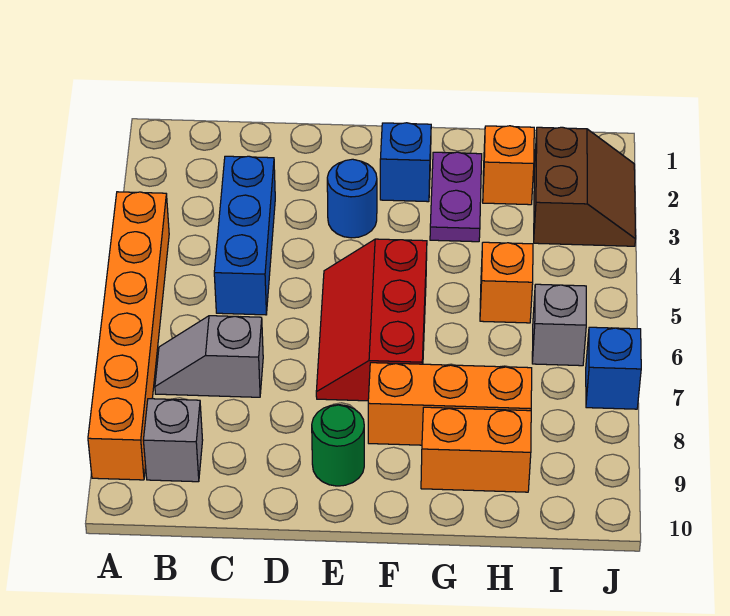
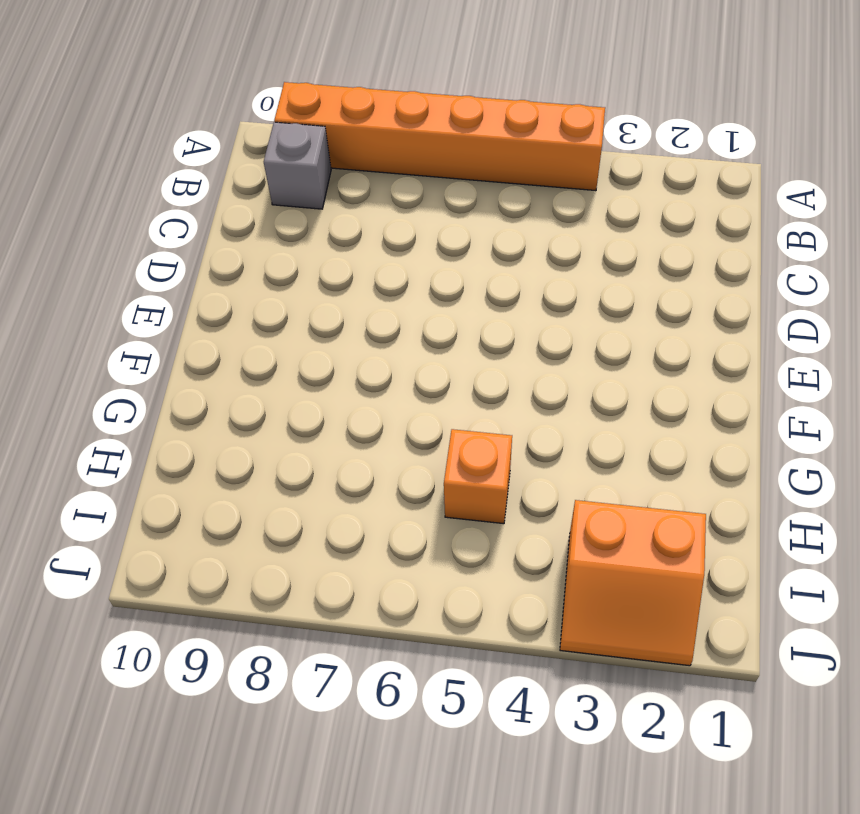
orange slope I2:J3 level 1 top I -> brown slope I2:J3 level 1 top I
none -> grey slope B7:C7 level 1 top C
none -> blue brick C3:C5 level 1
none -> blue round brick E3 level 1

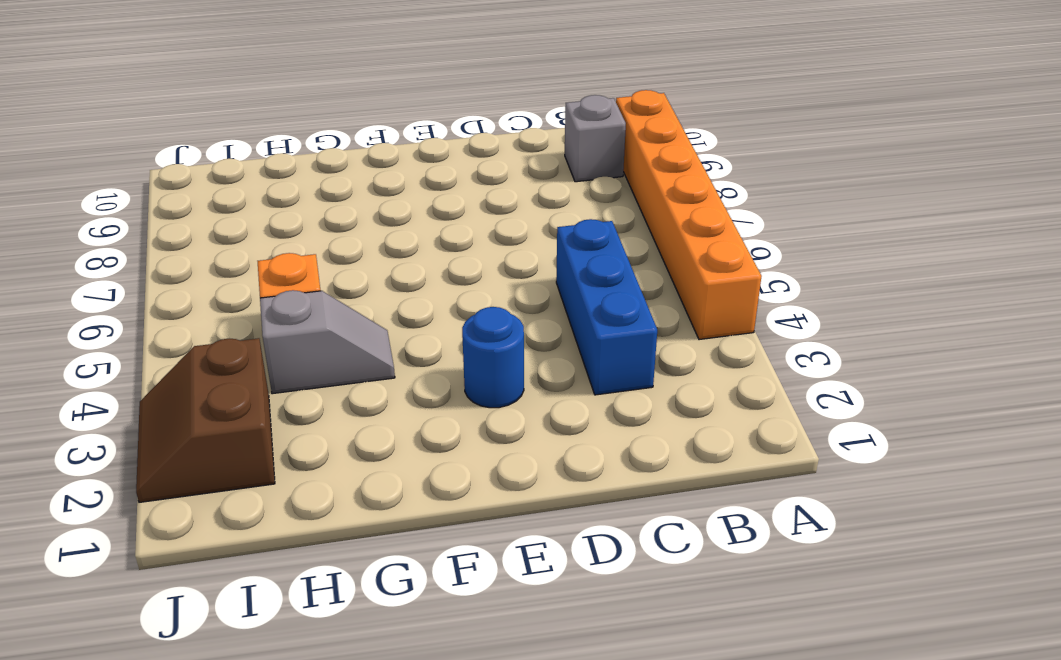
grey slope G4:H4 level 1 top H -> grey slope B7:C7 level 1 top C
none -> red slope E5:F7 level 1 top F
none -> green round brick E9 level 1
none -> blue brick F2 level 1

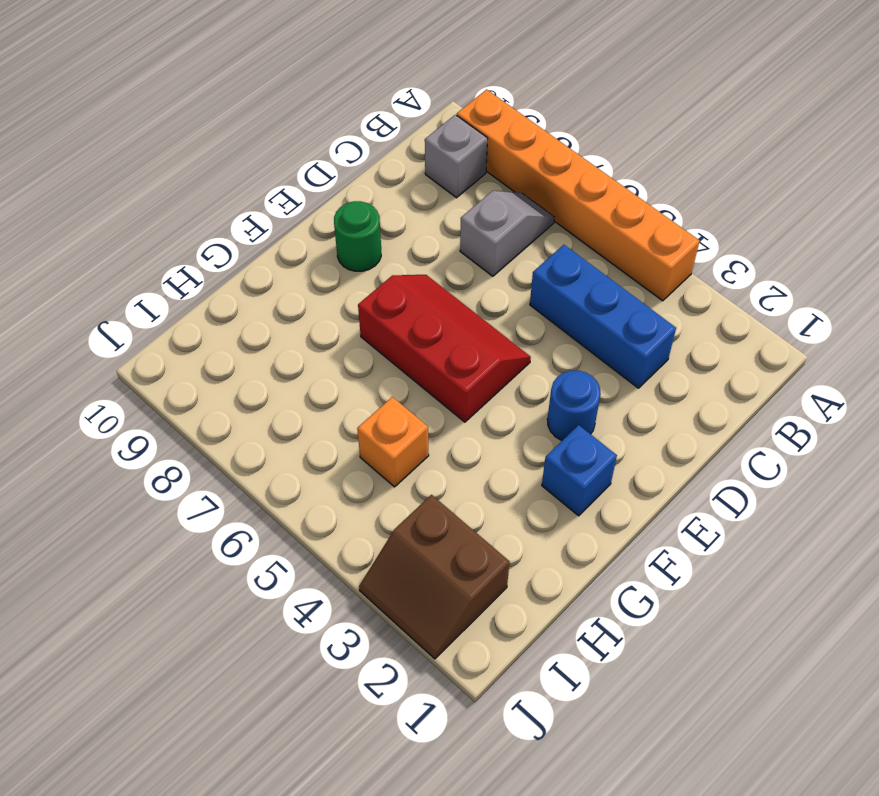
none -> orange brick F8:H8 level 1
none -> purple plate G2:G3 level 1
none -> orange brick G9:H9 level 1

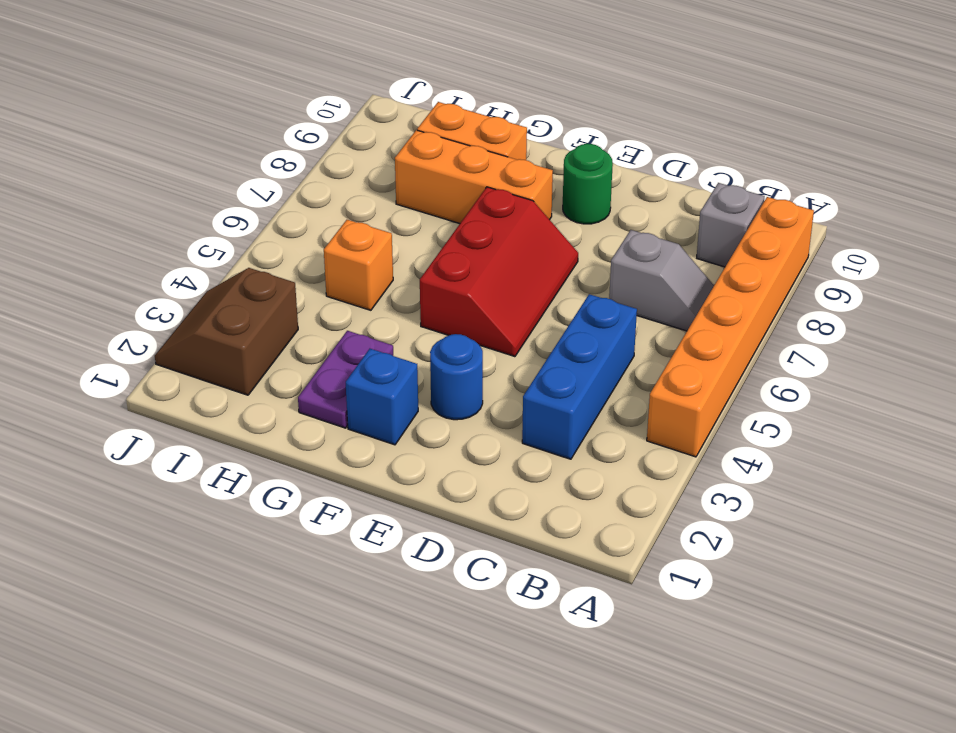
none -> orange brick H2 level 1
none -> grey brick I6 level 1
none -> blue brick J7 level 1

